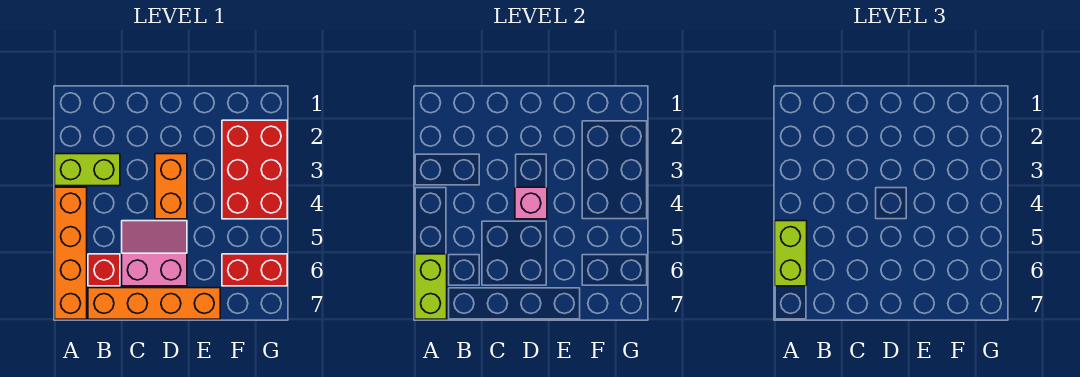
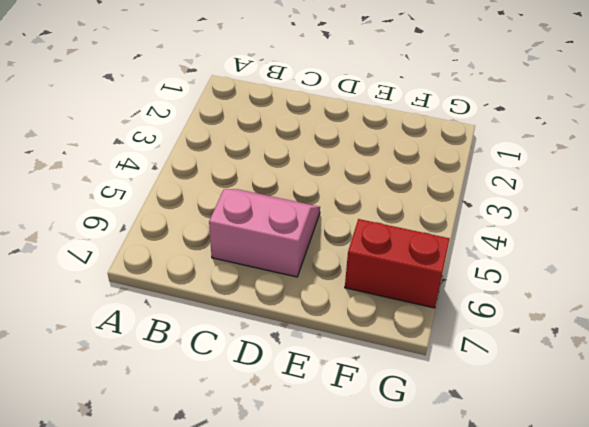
none -> lime brick A3:B3 level 1
none -> orange brick A4:A7 level 1

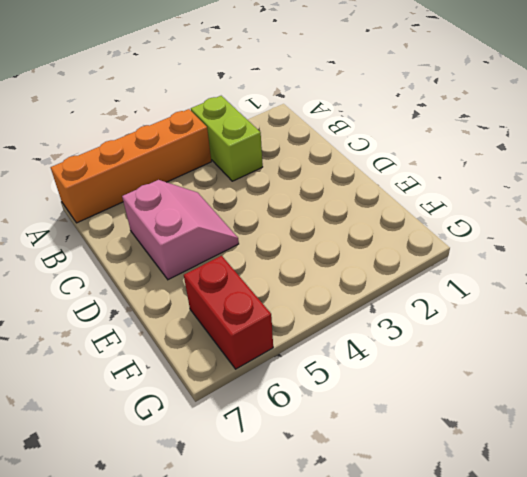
none -> red brick B6 level 1
none -> orange brick B7:E7 level 1

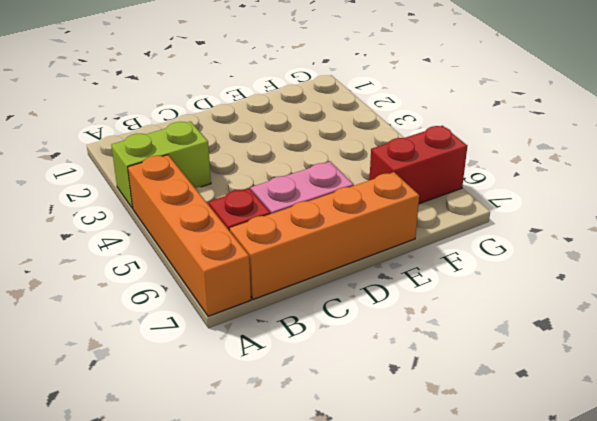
none -> orange brick D3:D4 level 1
none -> red brick F2:G4 level 1

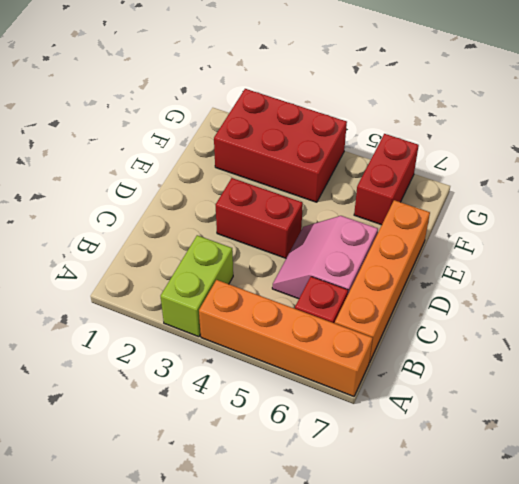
red brick D3:D4 level 1 -> orange brick D3:D4 level 1
none -> lime brick A6:A7 level 2
none -> pink brick D4 level 2

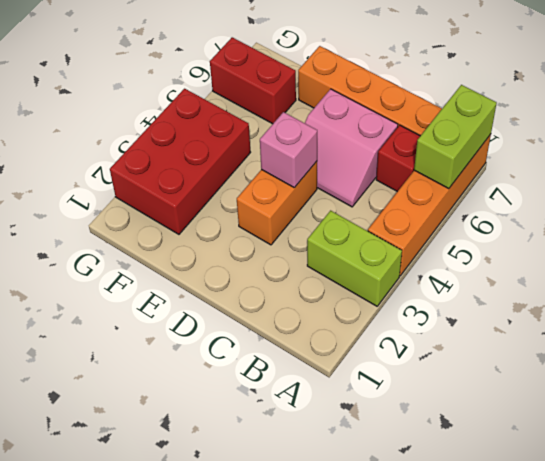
none -> lime brick A5:A6 level 3

